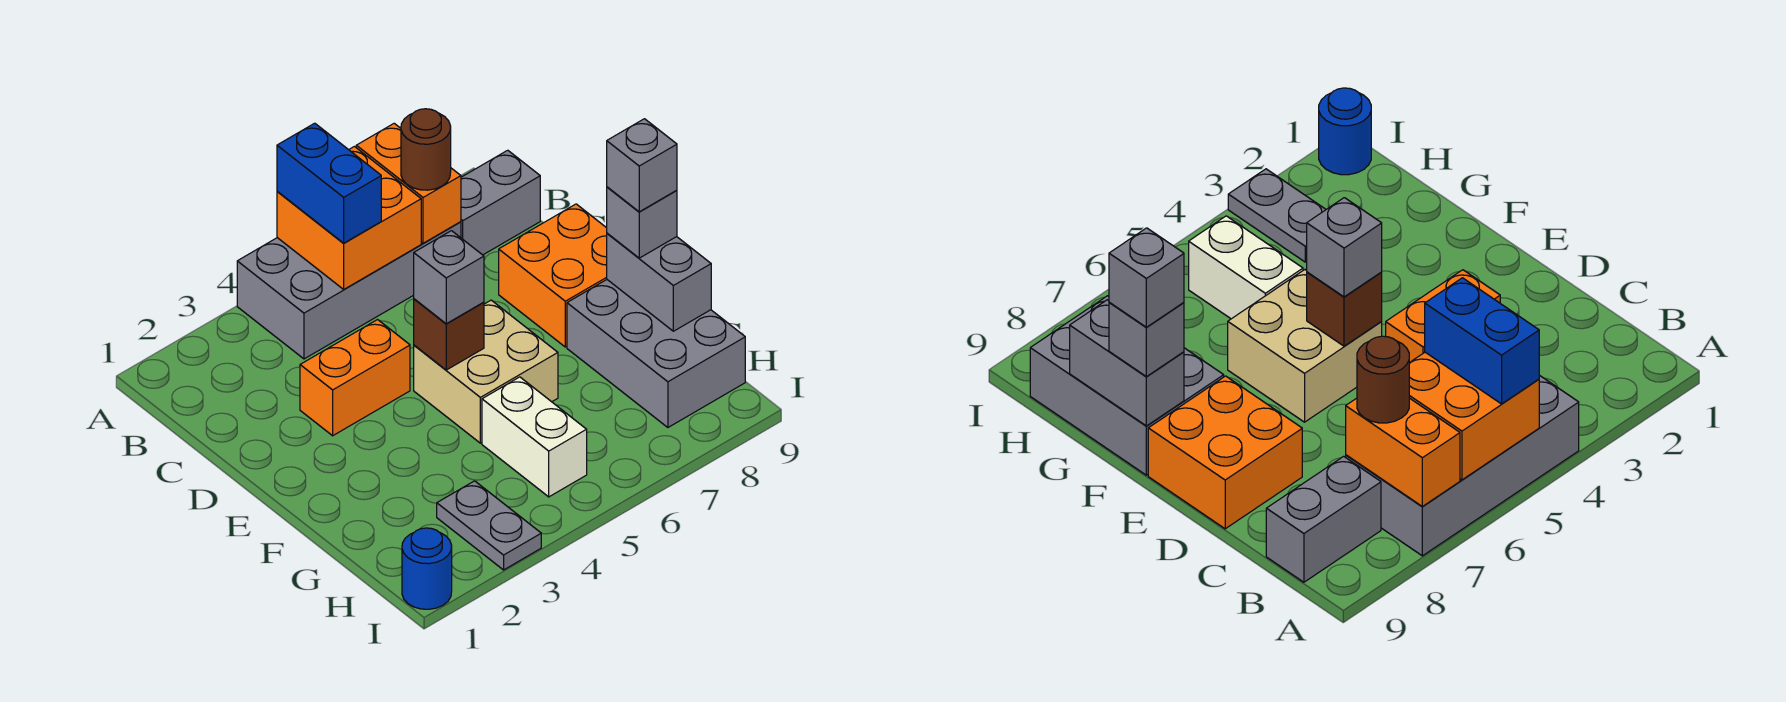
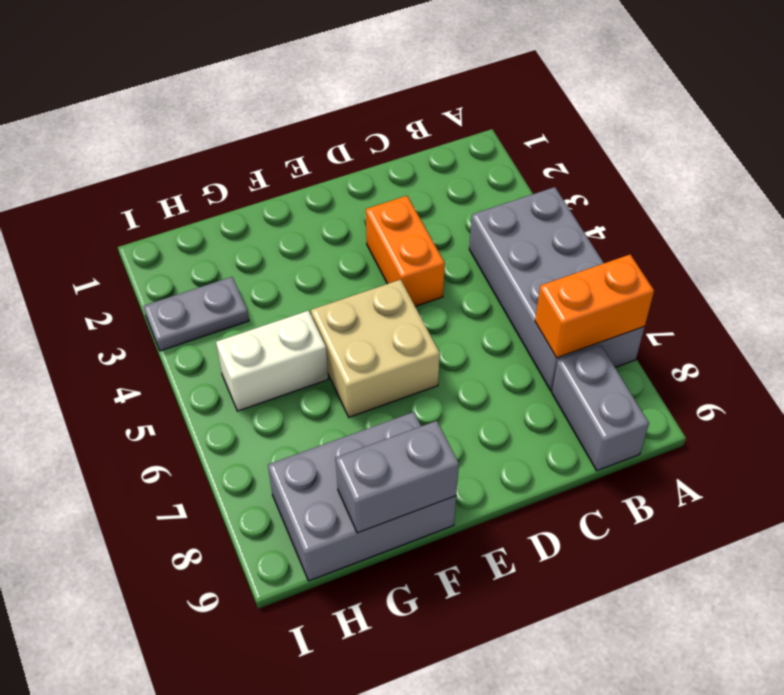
none -> orange brick D8:E9 level 1
none -> blue round brick I1 level 1
none -> orange brick A5:B6 level 2

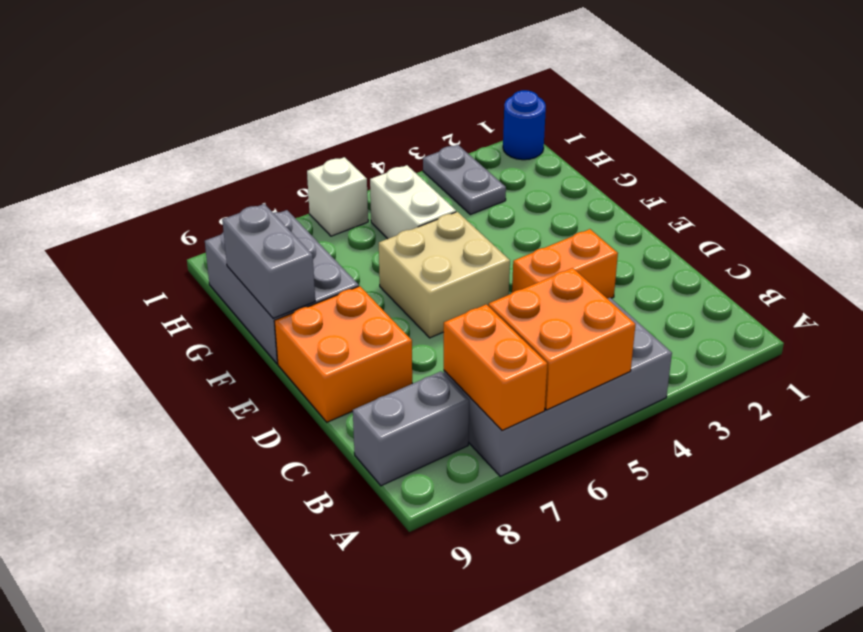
white brick I6 level 1 -> none
none -> brown brick E5 level 2
none -> blue brick A5:B5 level 3
none -> brown round brick B7 level 3

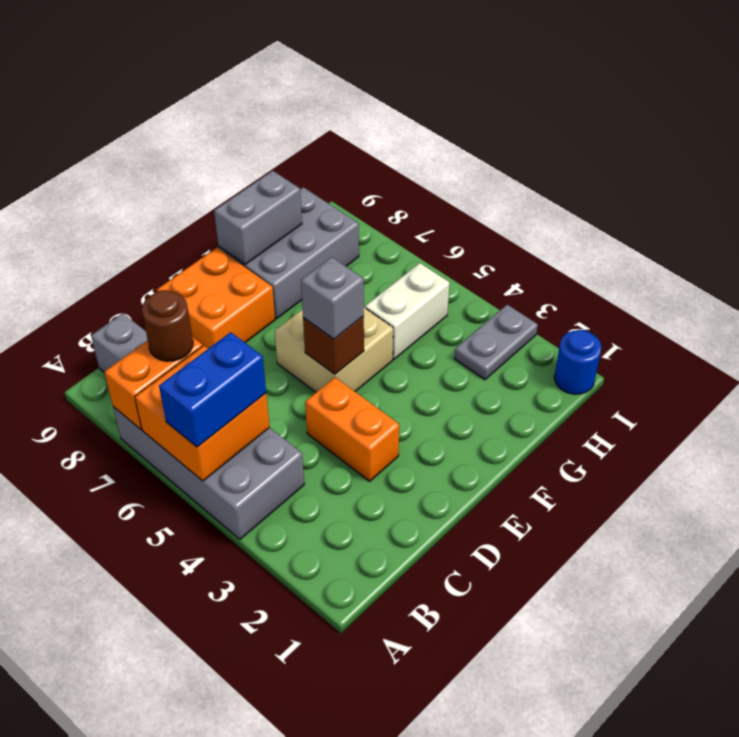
none -> grey brick F9 level 3
none -> grey brick F9 level 4

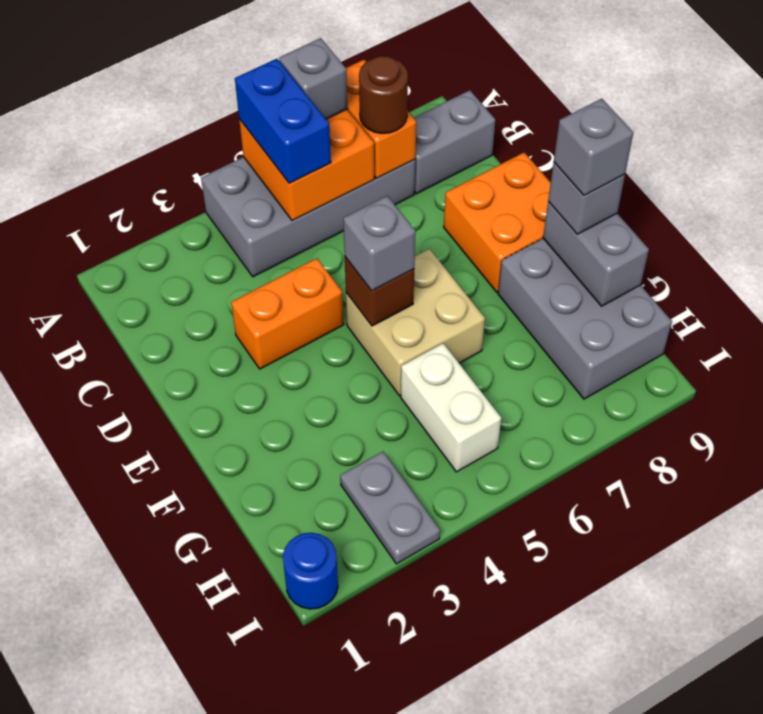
grey brick A6 level 3 -> none

